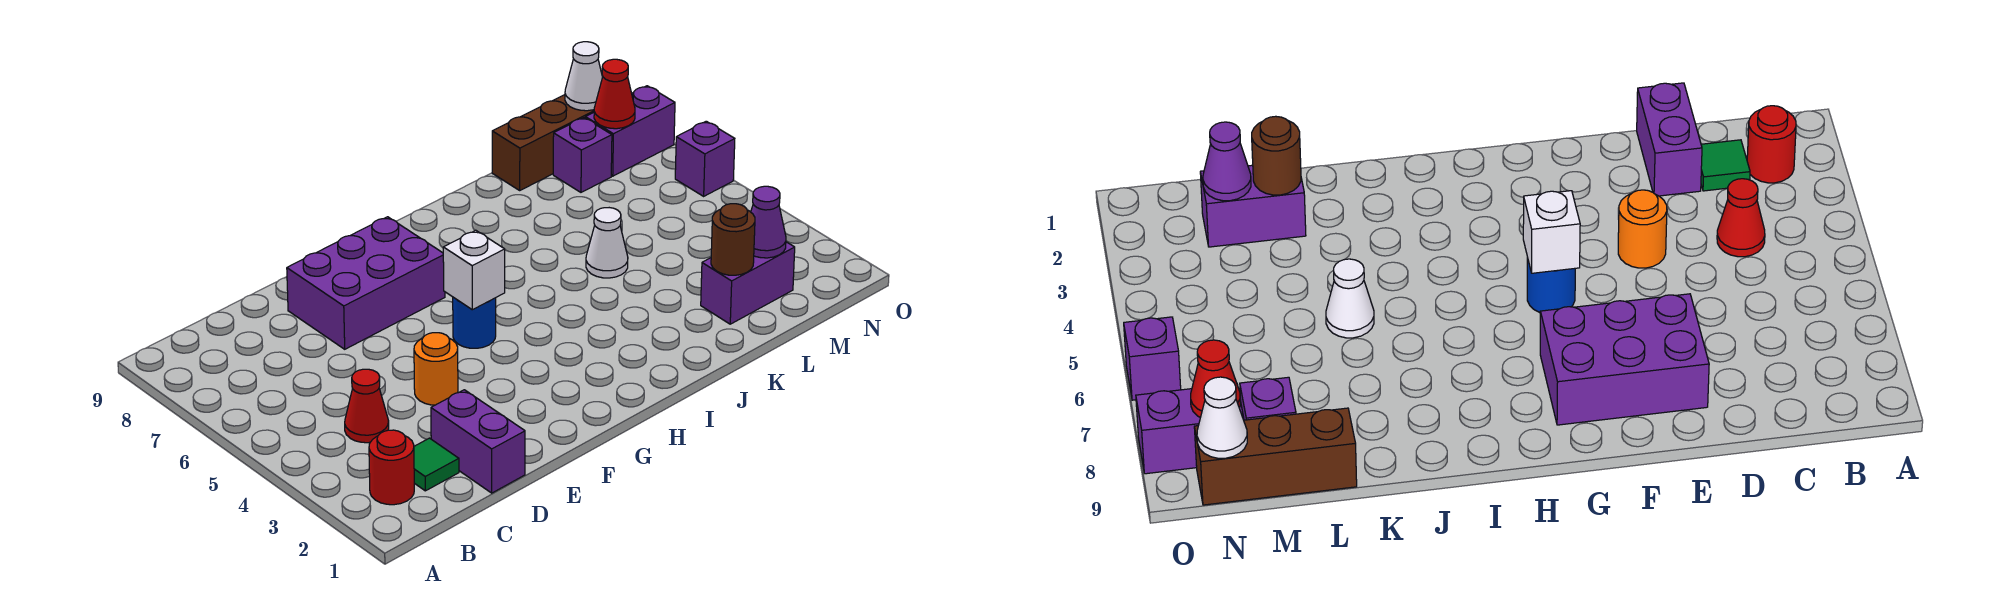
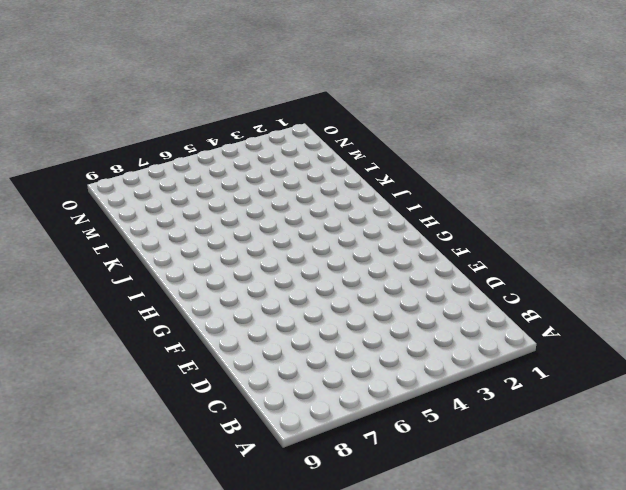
none -> red round brick B2 level 1
none -> green tile C2 level 1
none -> red cone C4 level 1

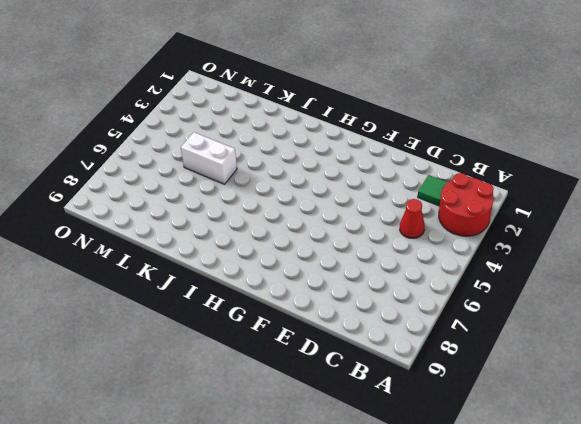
red round brick A2:B3 level 1 -> red round brick B2 level 1
white brick K5:L5 level 1 -> white cone K5 level 1
none -> purple brick D1:D2 level 1
none -> orange round brick E4 level 1
none -> purple brick E7:G8 level 1

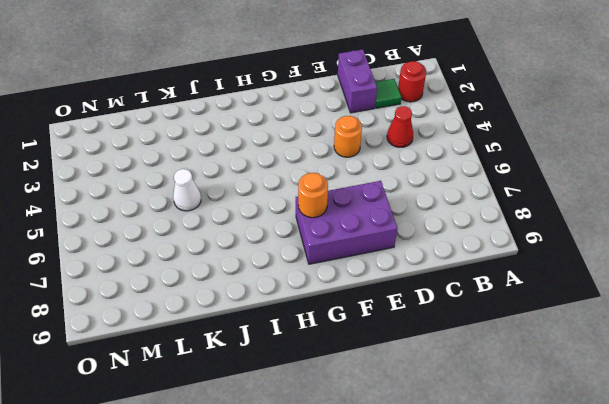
orange round brick G7 level 2 -> none
none -> blue round brick G5 level 1
none -> purple brick L2:M2 level 1
none -> brown brick L9:N9 level 1

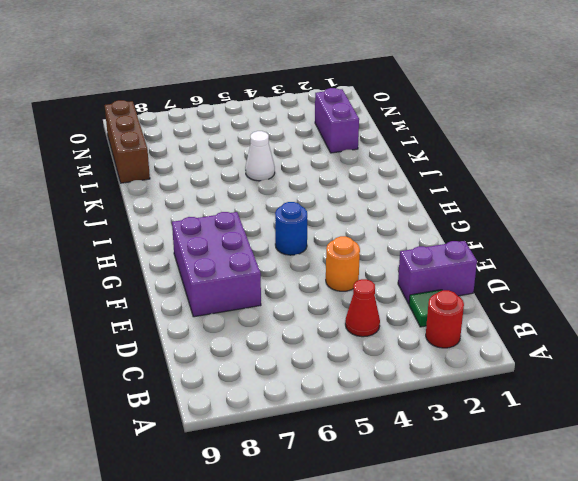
none -> purple brick M8 level 1
none -> purple brick N8:O8 level 1
none -> purple brick O6 level 1

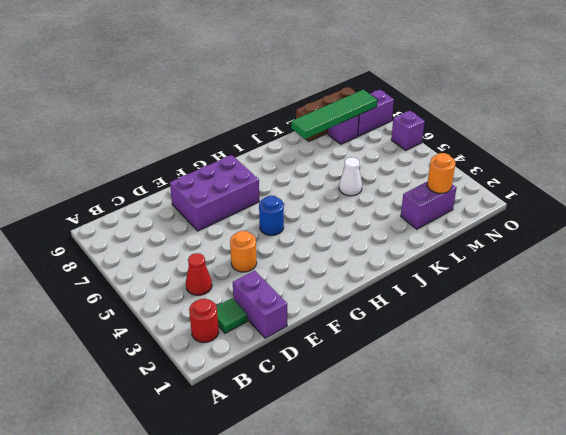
green tile K8:N8 level 2 -> red cone N8 level 2
orange round brick M2 level 2 -> purple cone M2 level 2
none -> white brick G5 level 2
none -> brown round brick L2 level 2
none -> white cone N9 level 2

